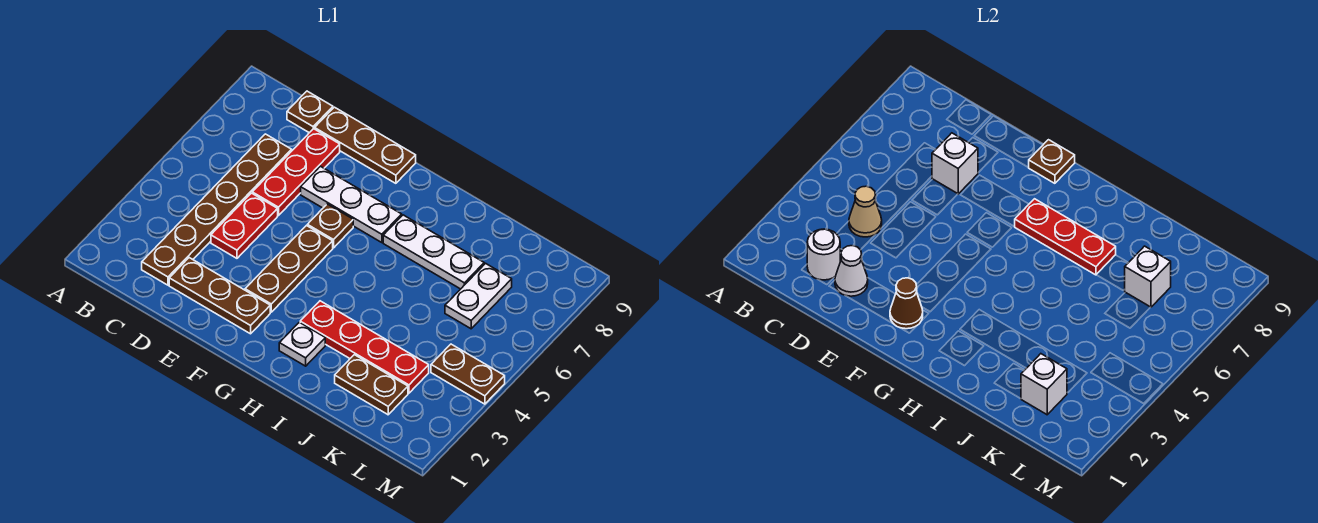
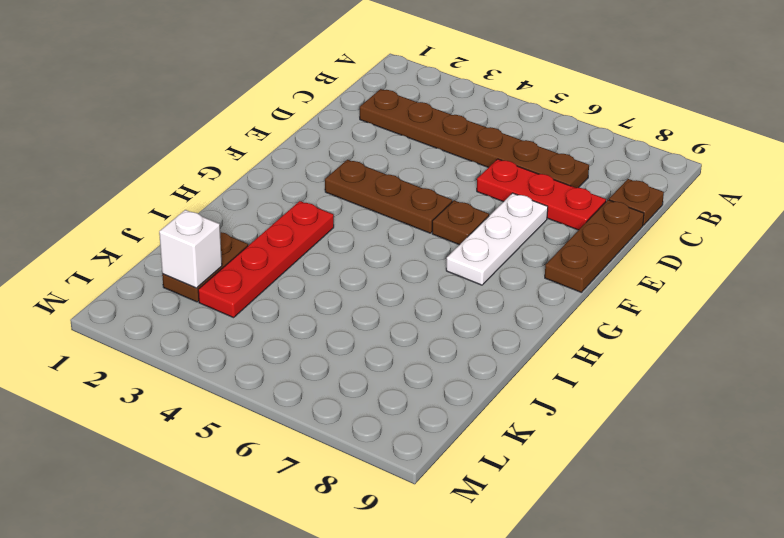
none -> brown plate D2:F2 level 1
none -> red plate D4:D5 level 1
none -> white plate H2 level 1

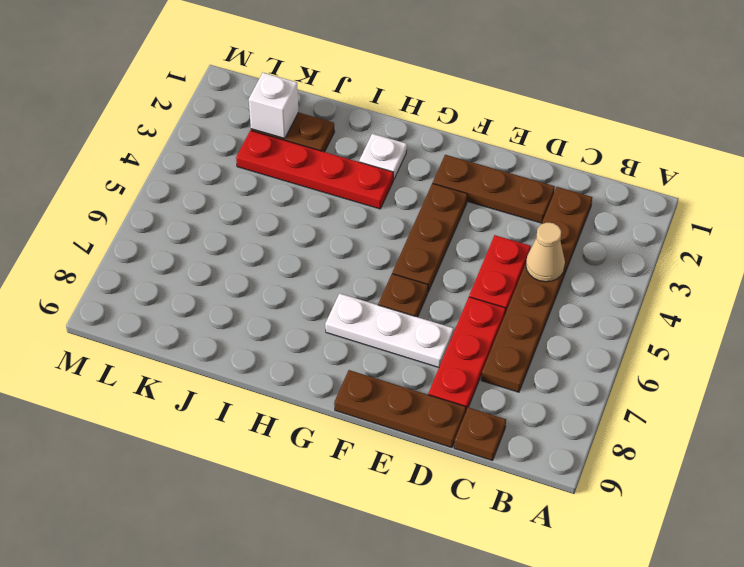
none -> white plate H7:J7 level 1
none -> white plate K6:K7 level 1
none -> brown plate L4:M4 level 1

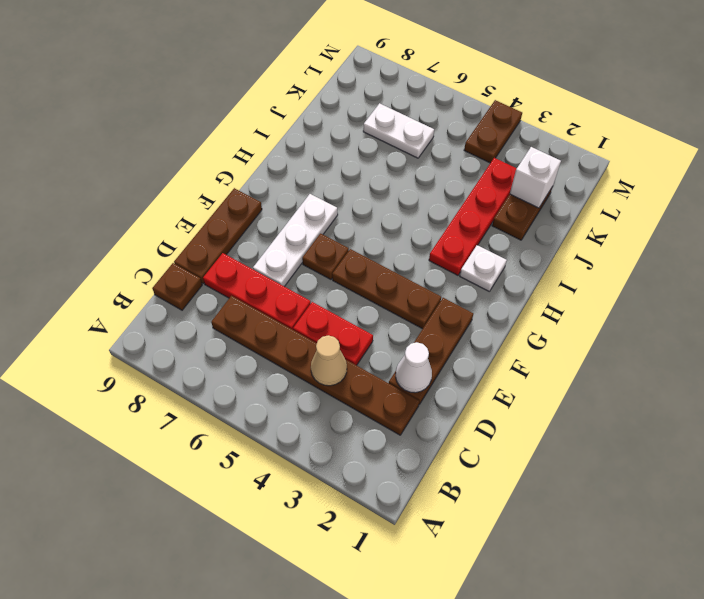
none -> white plate H7:J7 level 1
none -> white round brick C2 level 2
none -> white brick D7 level 2

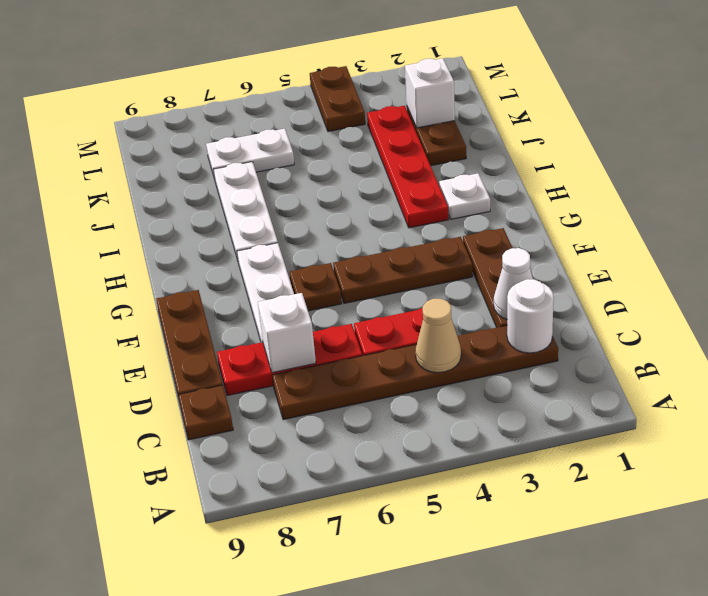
none -> brown cone F2 level 2
none -> brown plate F9 level 2
none -> red plate G7:I7 level 2

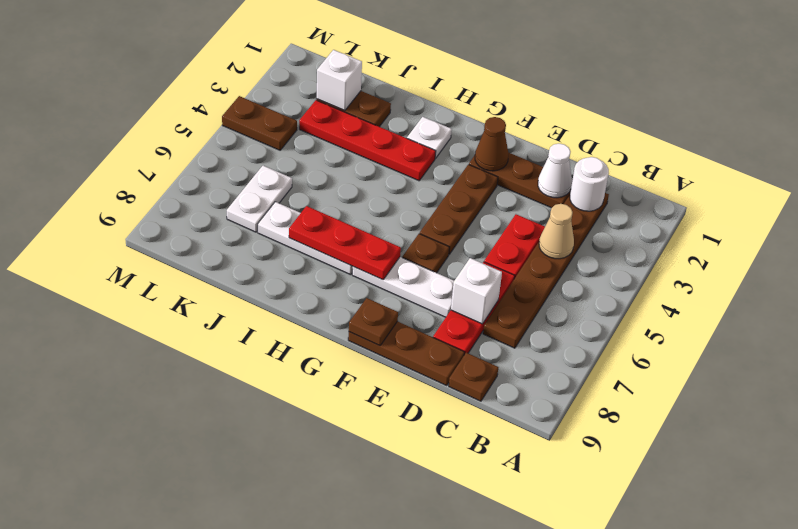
none -> white brick K7 level 2

